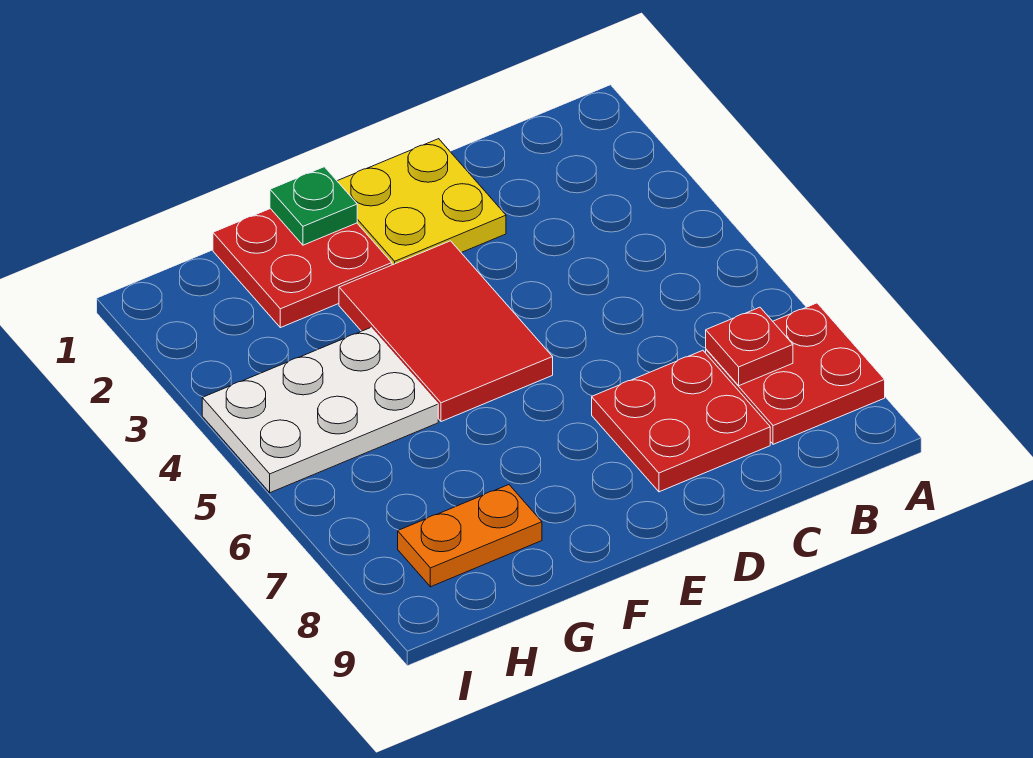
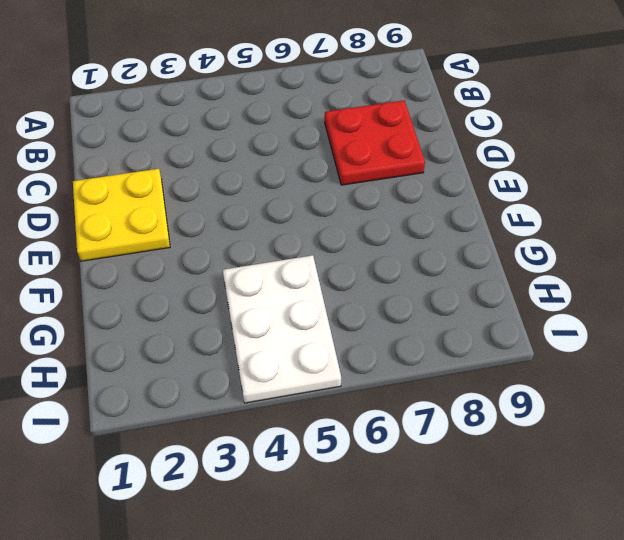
none -> red plate A7:B8 level 1
none -> red tile E3:F5 level 1

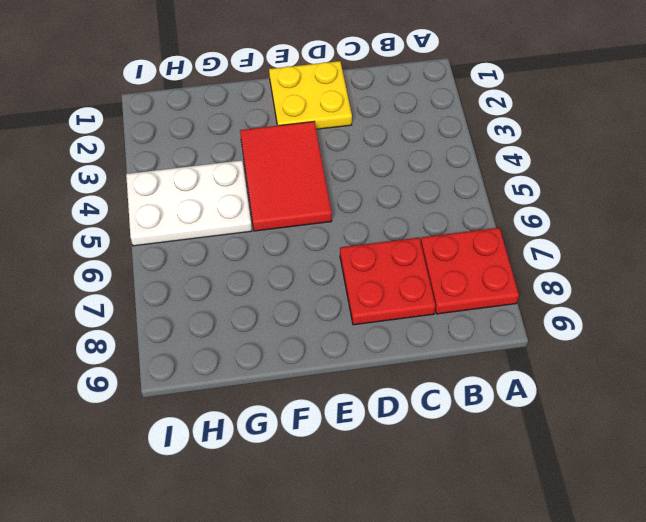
none -> red plate F1:G2 level 1
none -> orange plate G8:H8 level 1

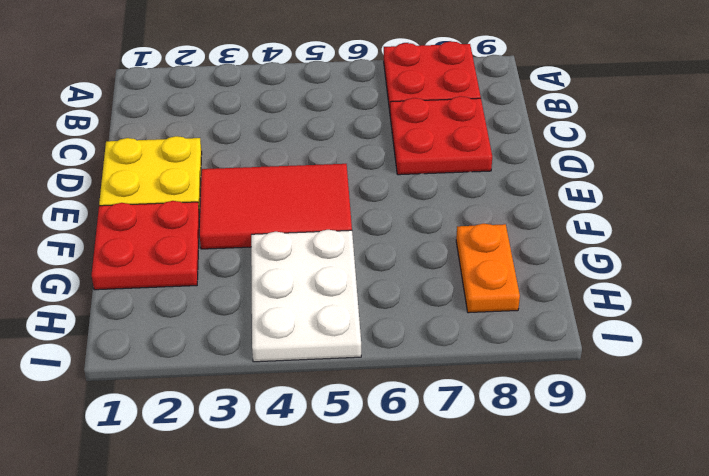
none -> red plate B7 level 2
none -> green plate F1 level 2

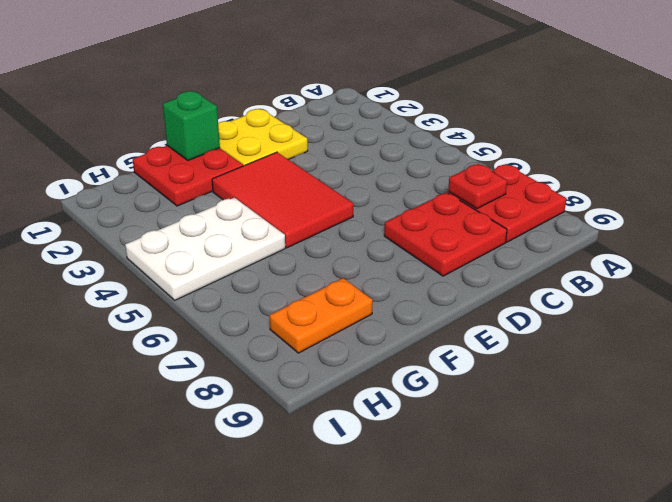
green brick F1 level 2 -> green plate F1 level 2

